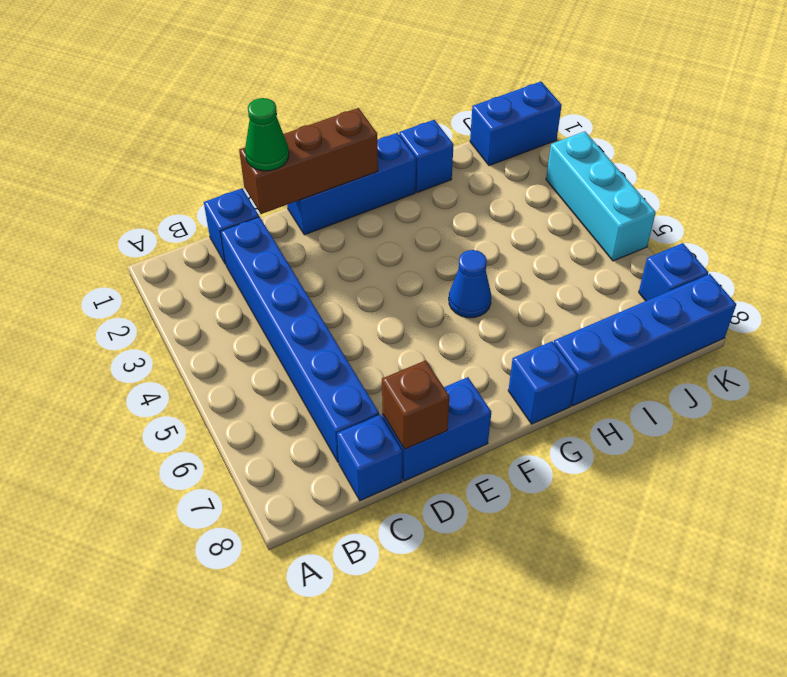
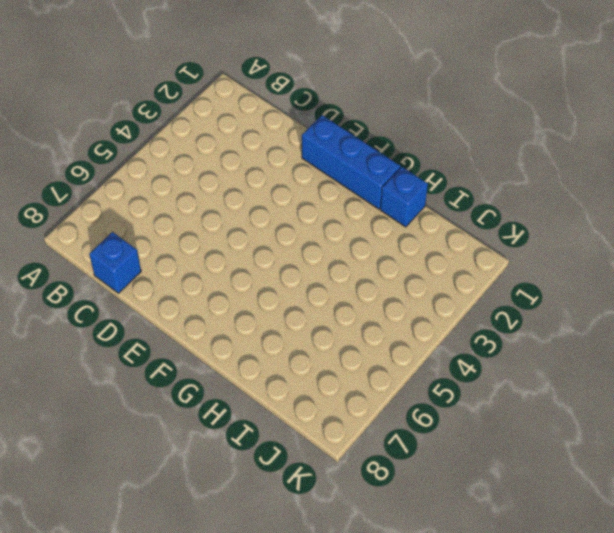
none -> blue brick C1 level 1
none -> blue brick C2:C7 level 1
none -> blue brick D8:E8 level 1

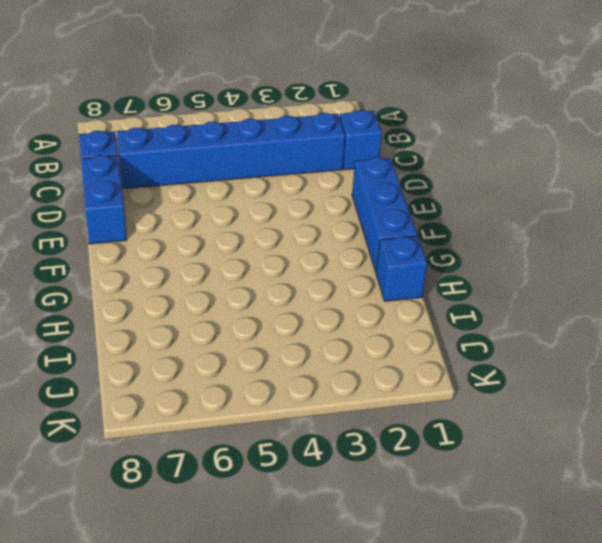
none -> blue cone G5 level 1
none -> blue brick G8 level 1
none -> blue brick H8:K8 level 1

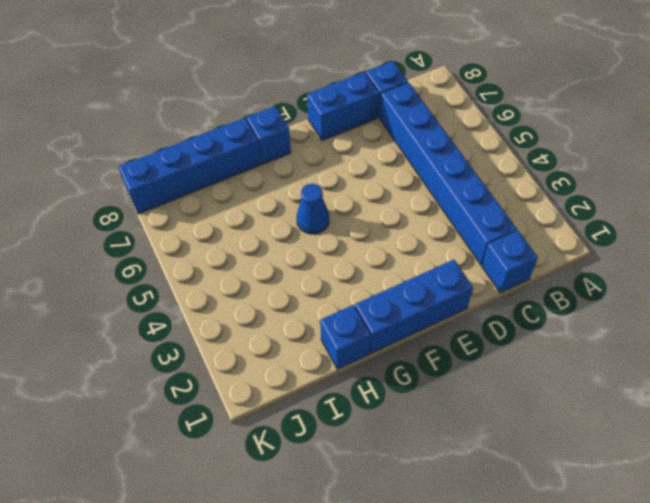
none -> blue brick J1:K1 level 1
none -> cyan brick K3:K5 level 1
none -> blue brick K7 level 1

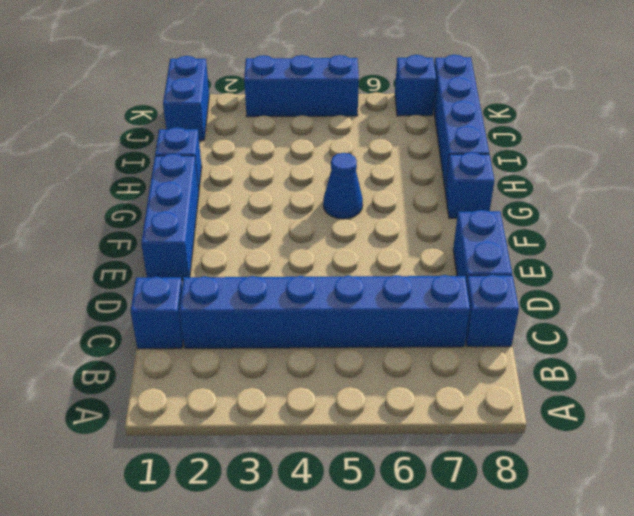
blue brick K3:K5 level 1 -> cyan brick K3:K5 level 1
none -> brown brick D1:F1 level 2
none -> brown brick D8 level 2
none -> green cone D1 level 3

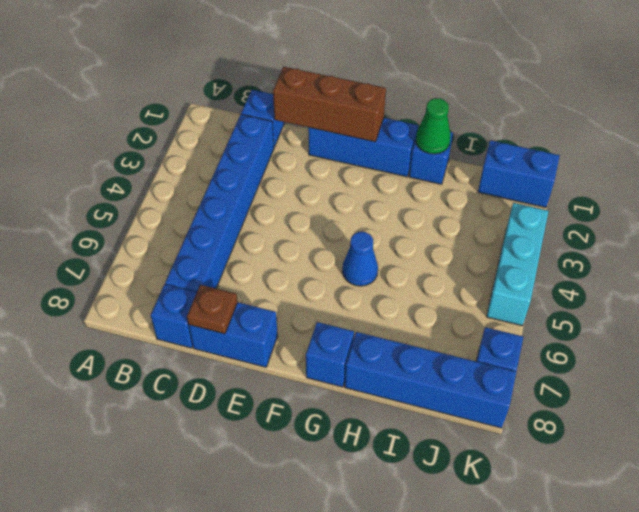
brown plate D8 level 2 -> brown brick D8 level 2
green cone H1 level 2 -> green cone D1 level 3

